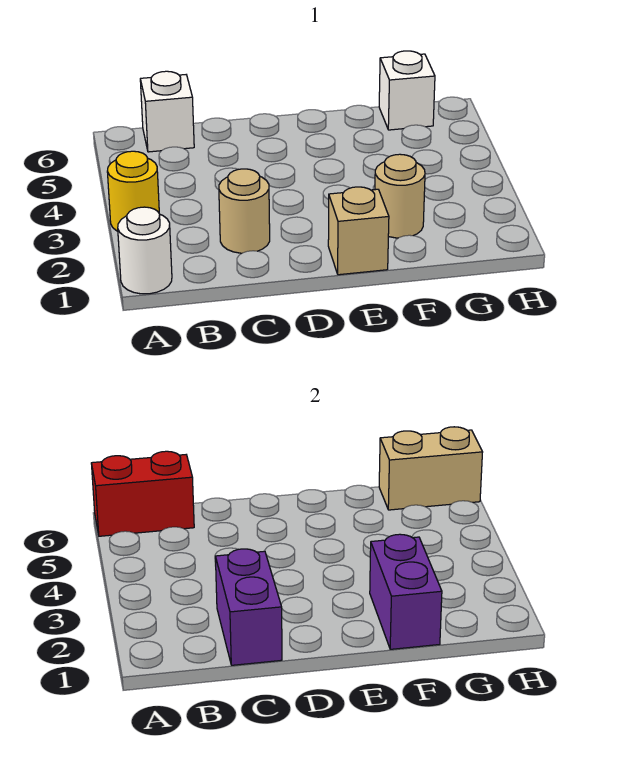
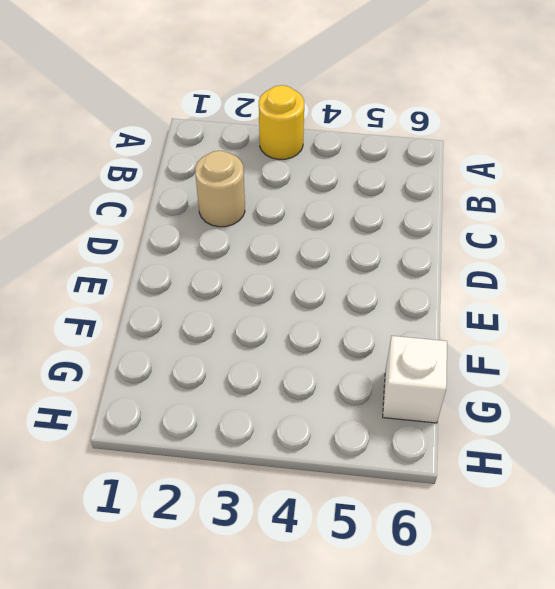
none -> white round brick A1 level 1
none -> white brick B6 level 1

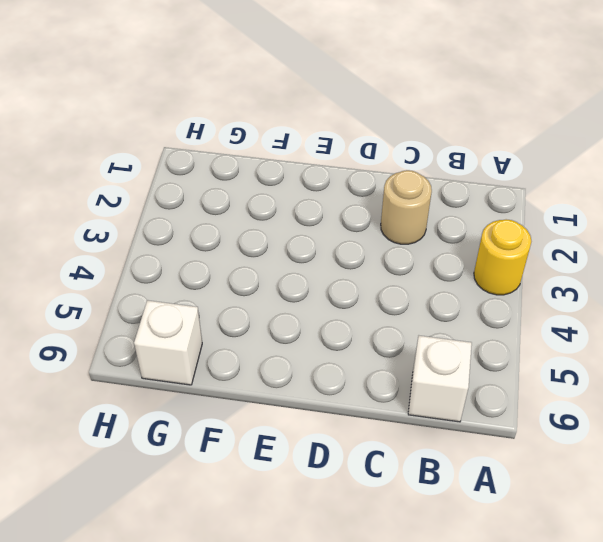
none -> white round brick A1 level 1
none -> tan brick E1 level 1

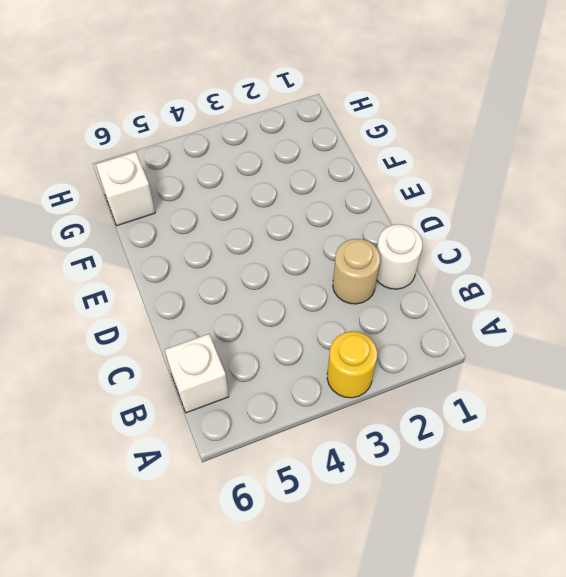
white round brick C1 level 1 -> white round brick A1 level 1
none -> tan brick E1 level 1
none -> tan round brick F2 level 1

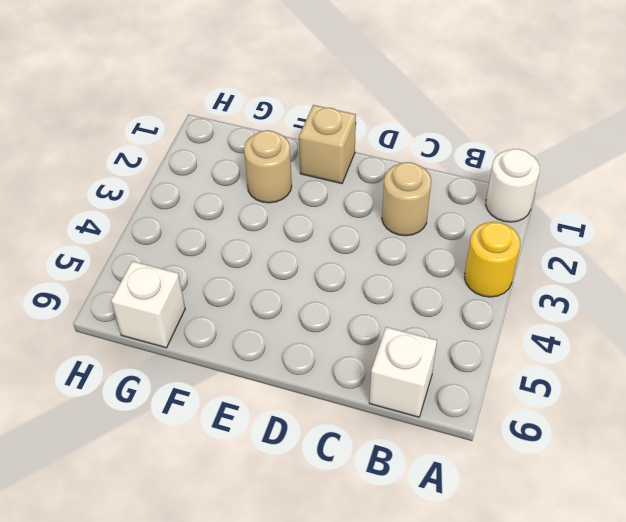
none -> red brick A6:B6 level 2
none -> purple brick C1:C2 level 2

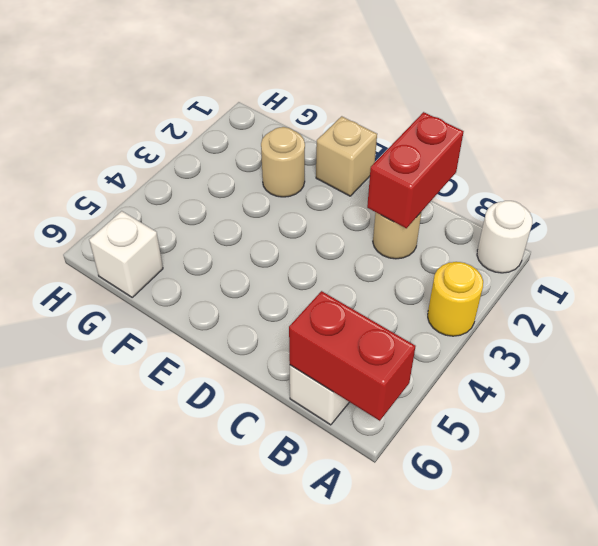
red brick C1:C2 level 2 -> purple brick C1:C2 level 2
none -> purple brick F1:F2 level 2
none -> tan brick G6:H6 level 2

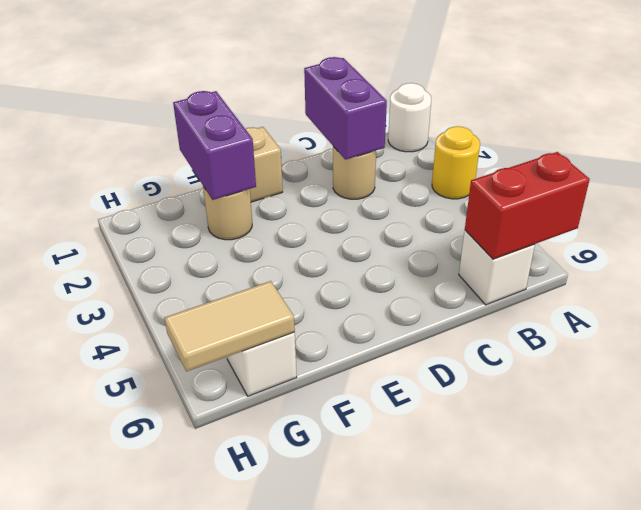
tan tile G6:H6 level 2 -> tan brick G6:H6 level 2

